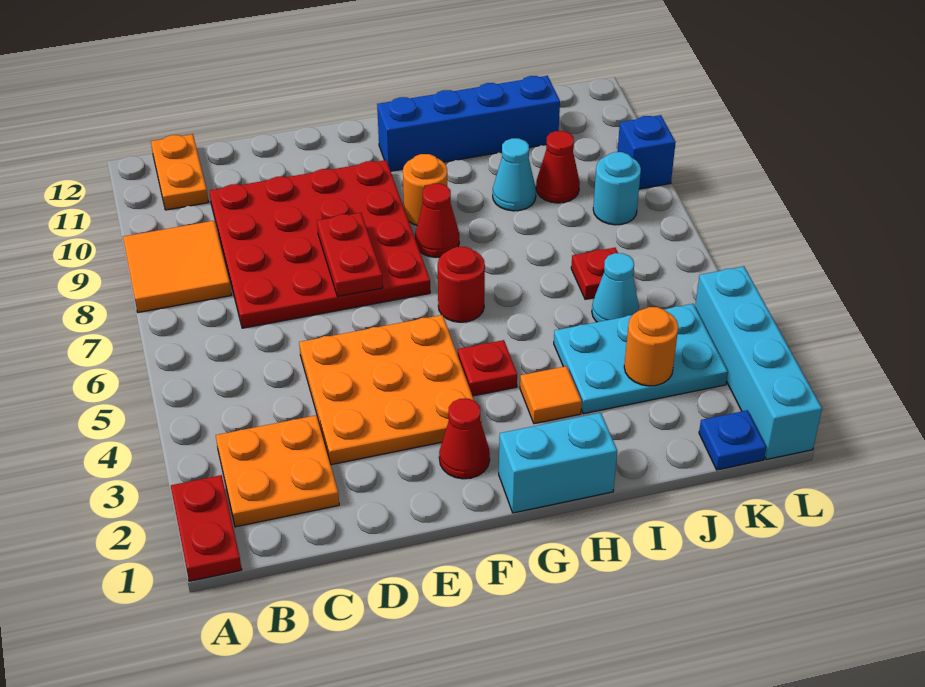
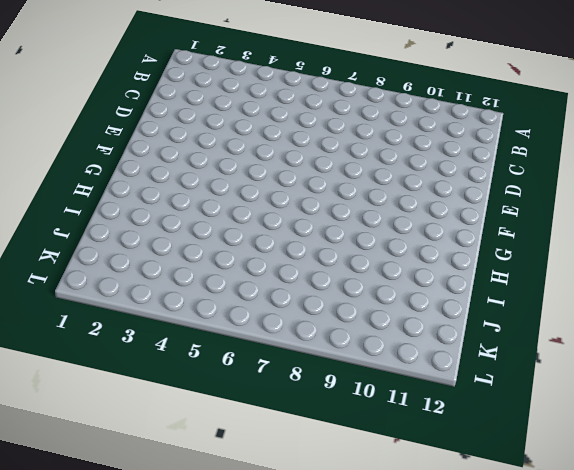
none -> red plate A1:A2 level 1
none -> orange tile A8:B9 level 1
none -> orange plate B2:C3 level 1

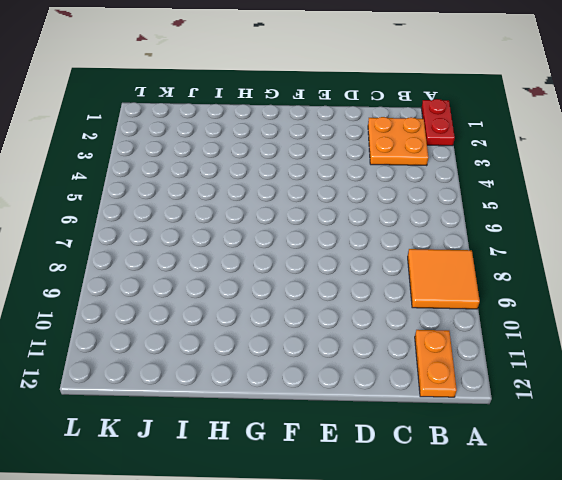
none -> red plate C7:F10 level 1
none -> orange plate D3:F5 level 1
none -> red cone F2 level 1

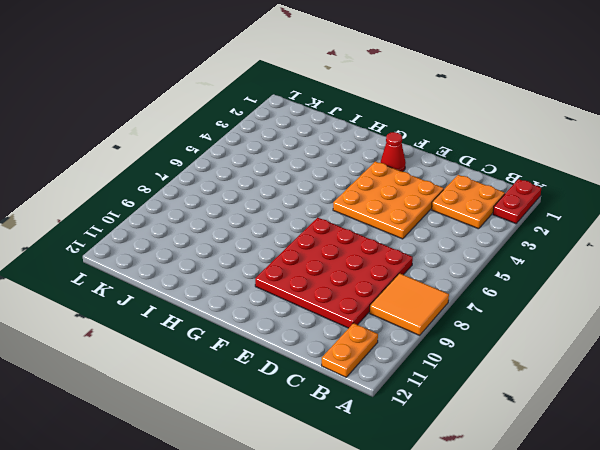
none -> cyan brick G1:H1 level 1
none -> red plate G4 level 1
none -> red round brick G6 level 1

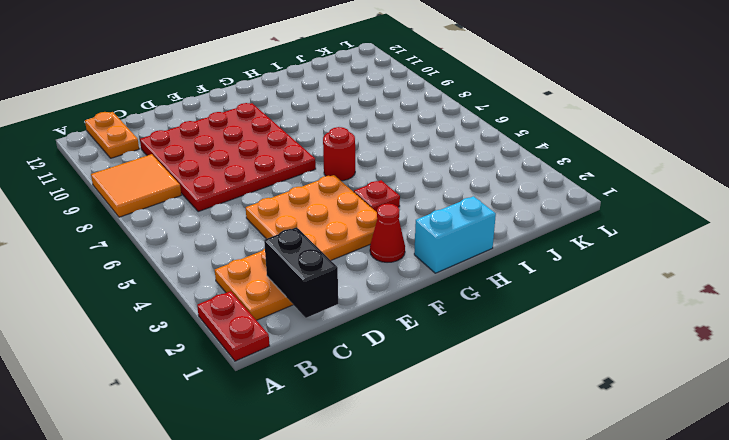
black brick C1:C2 level 2 -> none
none -> red cone G8 level 1
none -> orange round brick G9 level 1
none -> blue brick G11:J11 level 1

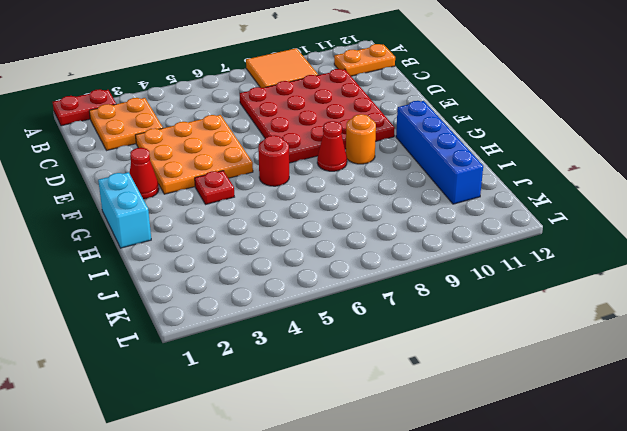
none -> orange tile H3 level 1
none -> cyan plate I3:K4 level 1
none -> cyan cone I9 level 1

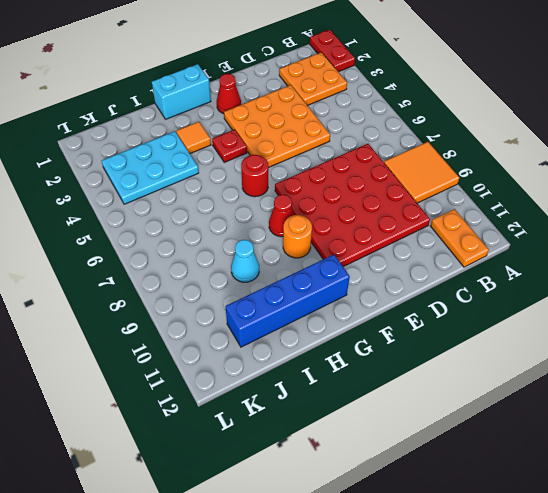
none -> cyan cone J5 level 1
none -> red plate J6 level 1
none -> red cone J9 level 1

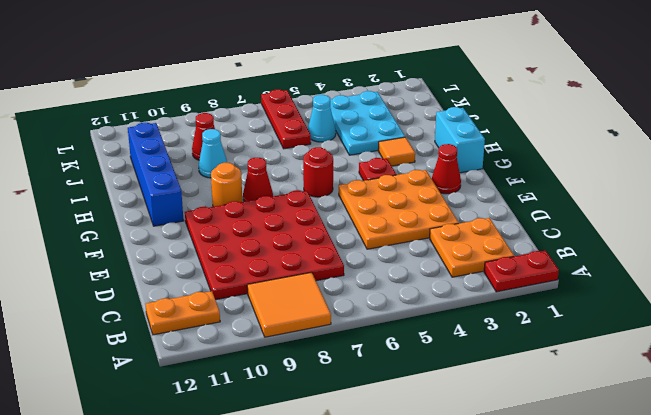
red plate J6:L6 level 1 -> red plate J6 level 1
none -> blue plate K1 level 1
none -> cyan round brick K8 level 1
none -> cyan brick L1:L4 level 1

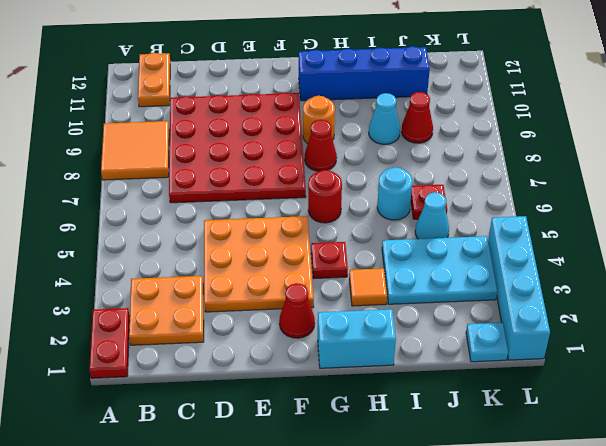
cyan round brick I6 level 1 -> cyan round brick K8 level 1
cyan plate K1 level 1 -> blue plate K1 level 1
none -> blue brick L9 level 1
none -> red plate E7:E8 level 2
none -> orange round brick J3 level 2

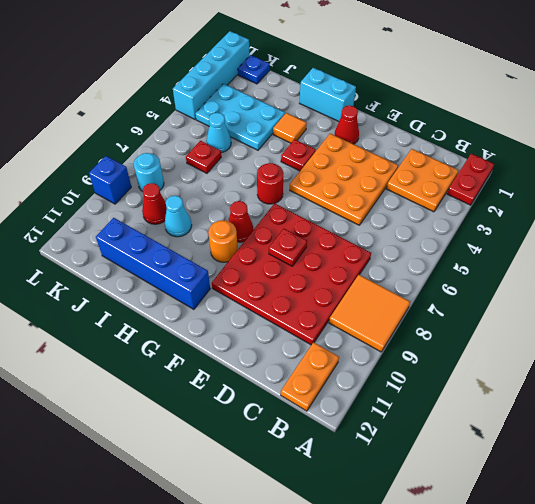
red plate E8 level 2 -> red plate E7:E8 level 2
none -> orange round brick J3 level 2

